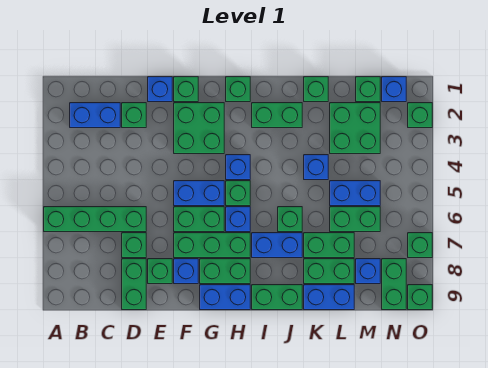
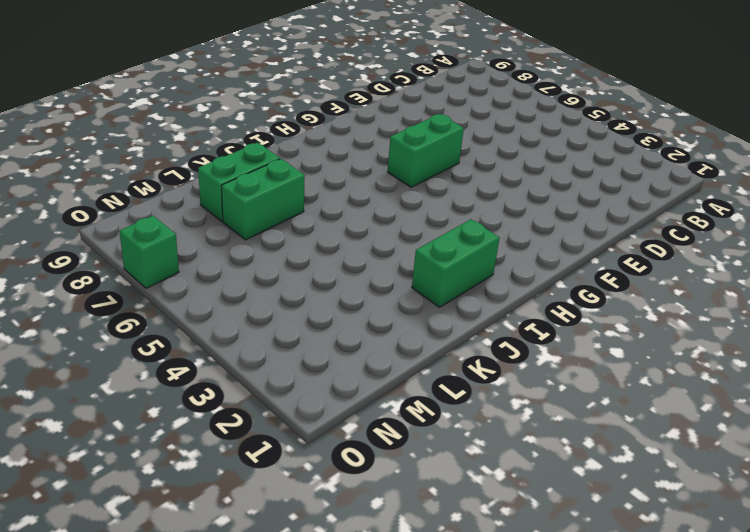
none -> green brick A6:D6 level 1
none -> blue brick B2:C2 level 1
none -> green brick D2 level 1
none -> green brick D7 level 1

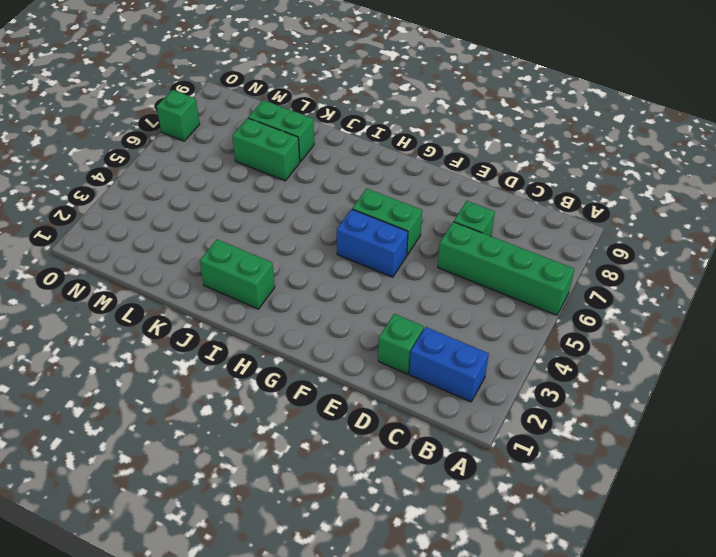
none -> green brick D8:D9 level 1
none -> blue brick E1 level 1
none -> green brick E8 level 1
none -> green brick F1 level 1

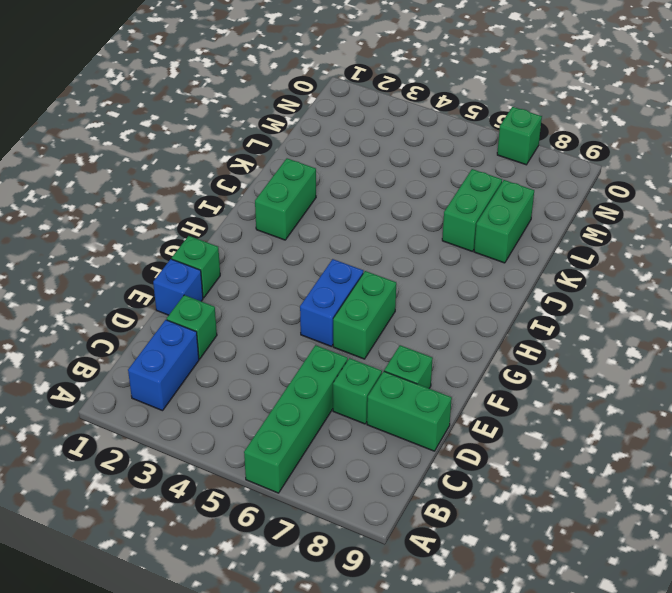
none -> green brick F2:G3 level 1
none -> green brick F7:H7 level 1
none -> blue brick F8 level 1
none -> green brick G8:H8 level 1

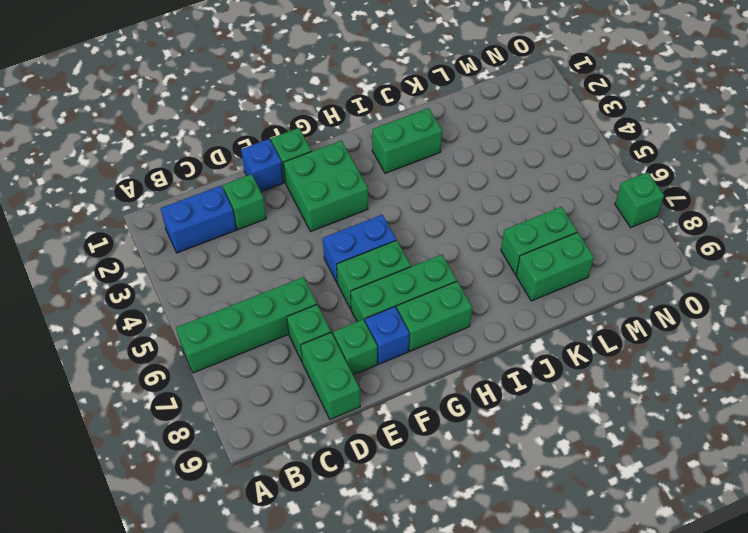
none -> blue brick G9:H9 level 1
none -> green brick H1 level 1
none -> blue brick H4 level 1
none -> green brick H5 level 1

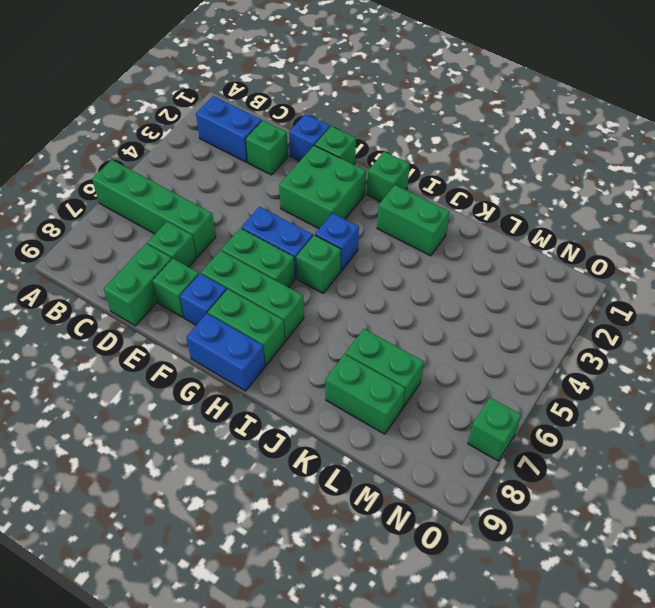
none -> blue brick H6 level 1
none -> blue brick I7:J7 level 1
none -> green brick I9:J9 level 1
none -> green brick J6 level 1

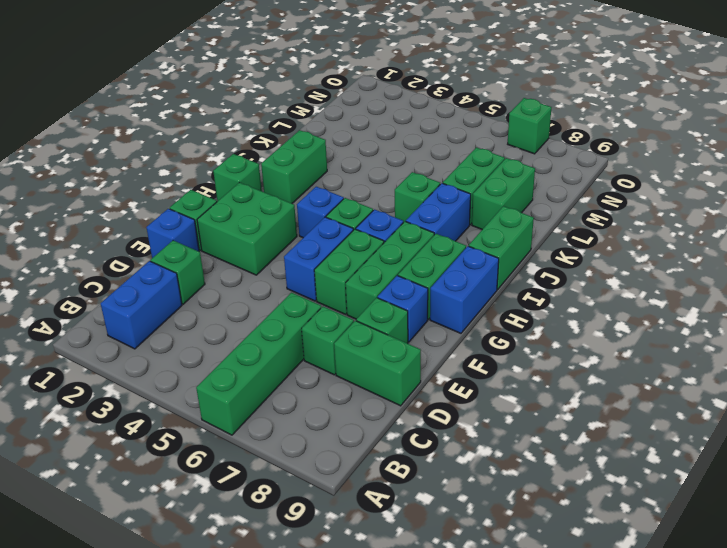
none -> green brick K1 level 1
none -> blue brick K4 level 1
none -> blue brick K9:L9 level 1
none -> green brick L2:M3 level 1

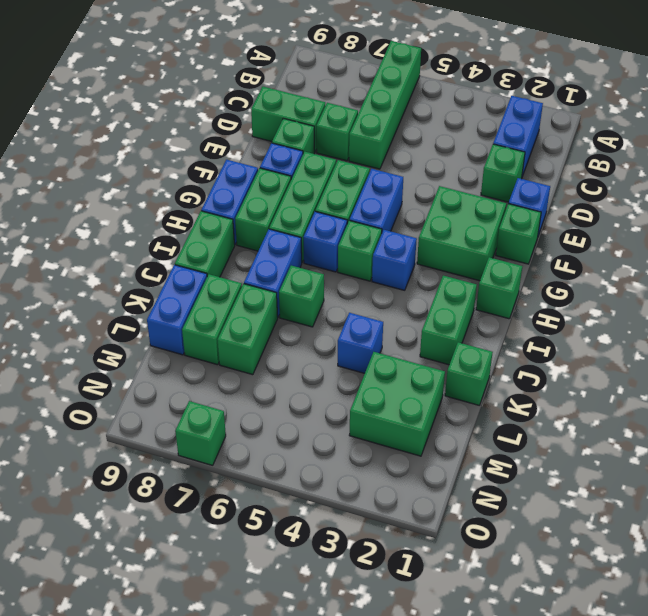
none -> blue brick L5:M5 level 1
none -> green brick L6:M6 level 1
none -> green brick M1 level 1
none -> blue brick M8 level 1

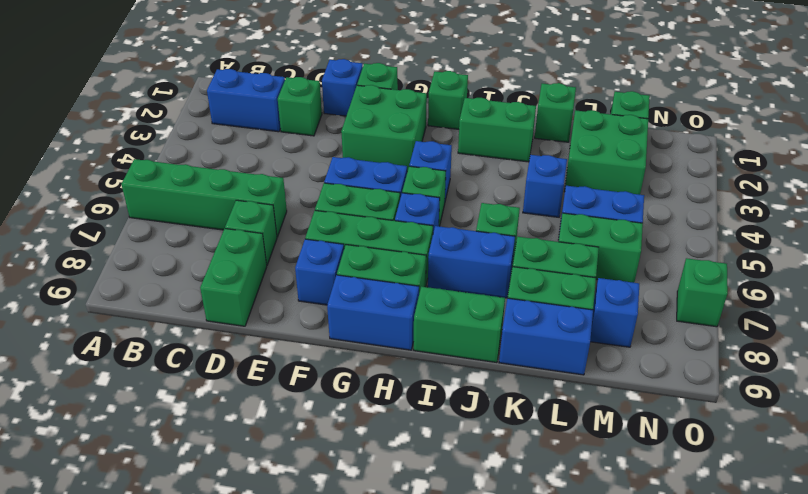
none -> green brick E8 level 1
none -> blue brick N1 level 1
none -> green brick N8:N9 level 1
none -> green brick O2 level 1

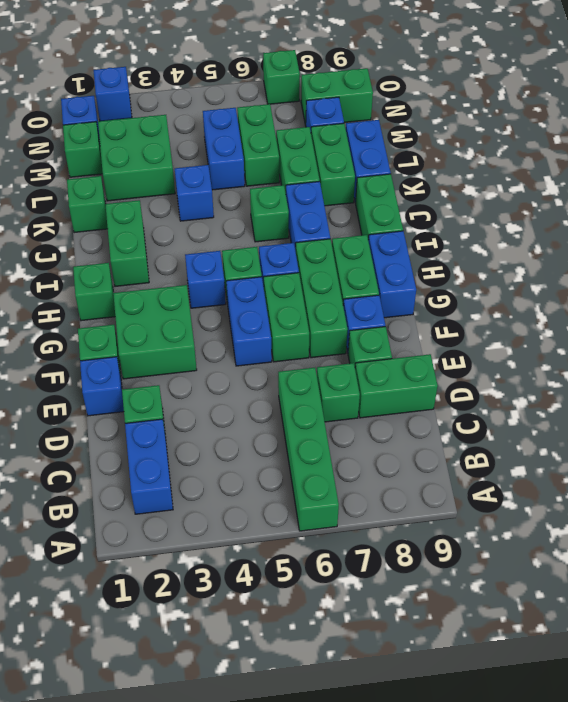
blue brick O2 level 1 -> green brick O2 level 1
none -> green brick O9 level 1

